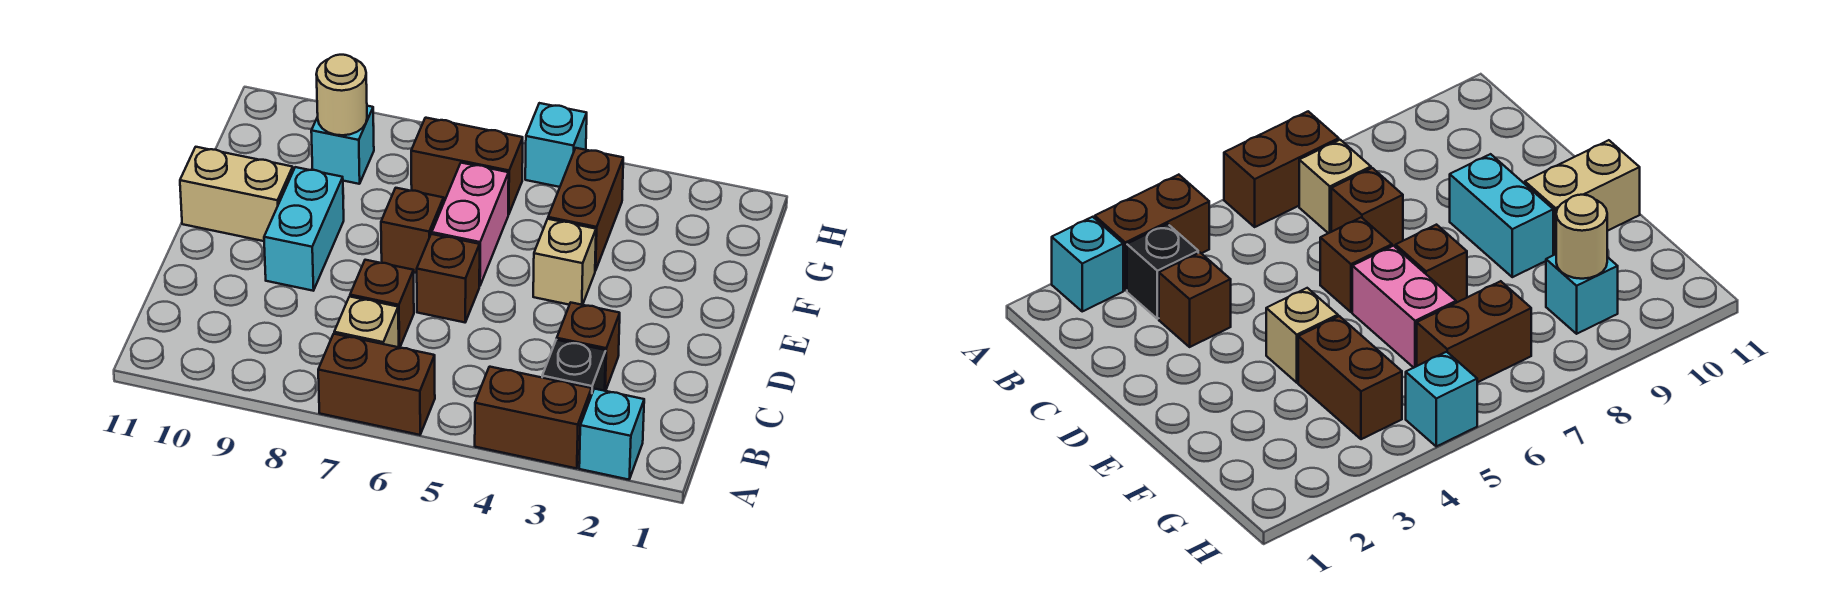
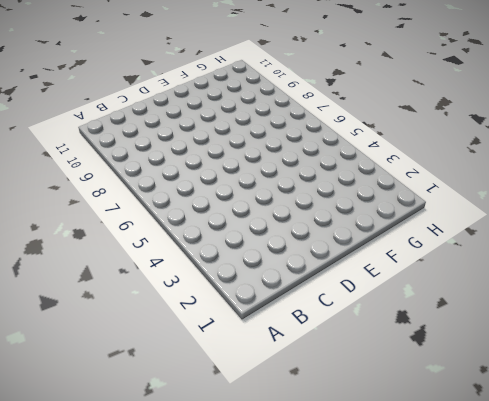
none -> cyan brick A2 level 1
none -> brown brick A3:A4 level 1
none -> brown brick A6:A7 level 1

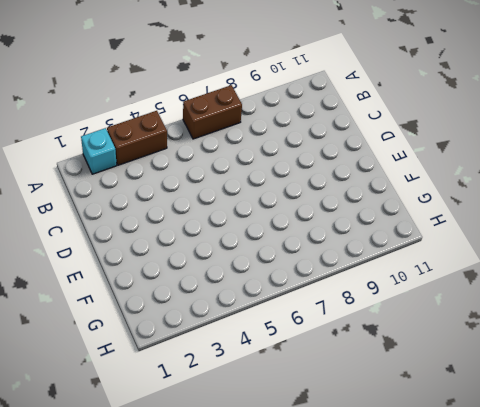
none -> black brick B3 level 1
none -> tan brick B7 level 1
none -> brown brick C3 level 1

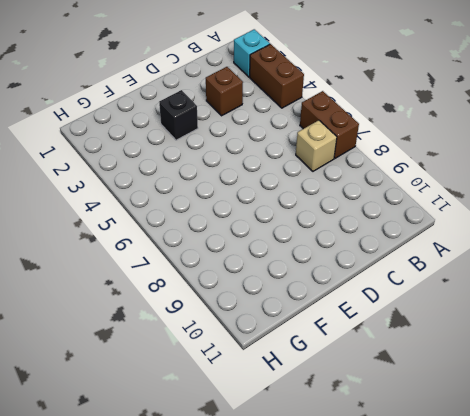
black brick E3 level 1 -> black brick B3 level 1
none -> brown brick C7 level 1
none -> brown brick D6 level 1
none -> cyan brick D9:E9 level 1

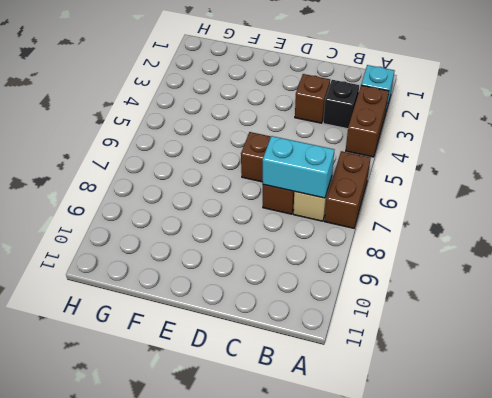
cyan brick B7:C7 level 2 -> cyan brick D9:E9 level 1
none -> tan brick E4 level 1
none -> pink brick E6:F6 level 1
none -> brown brick E7 level 1

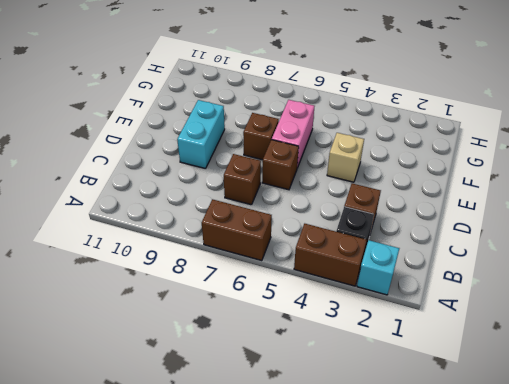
none -> tan brick B7 level 1
none -> tan brick E10:E11 level 1
none -> brown brick F4:G4 level 1

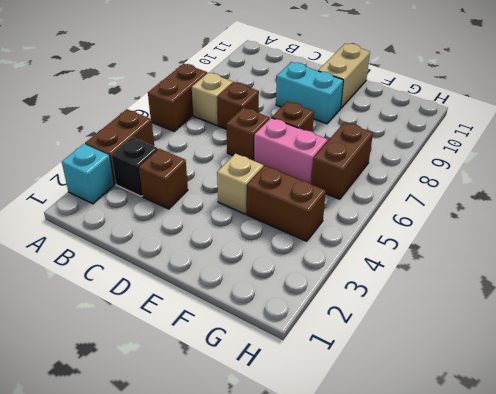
none -> cyan brick G9 level 1
none -> cyan brick H5 level 1
none -> tan round brick G9 level 2

